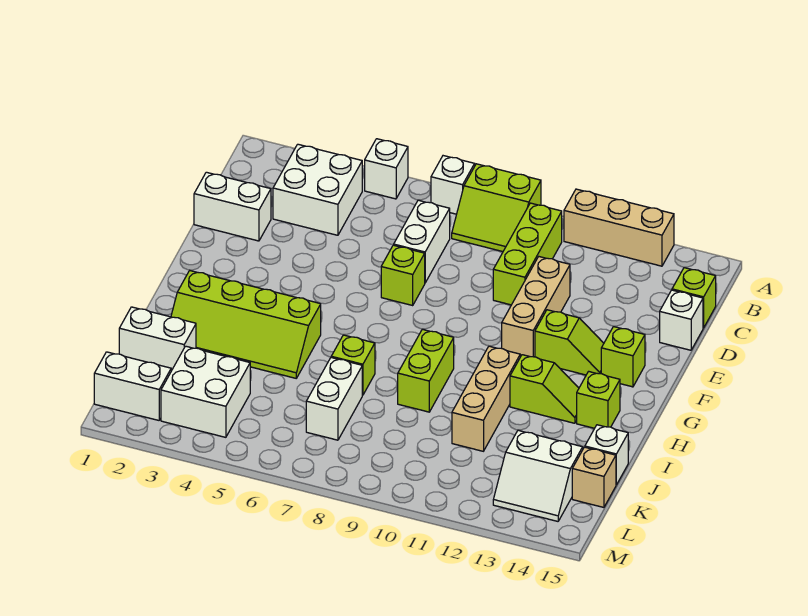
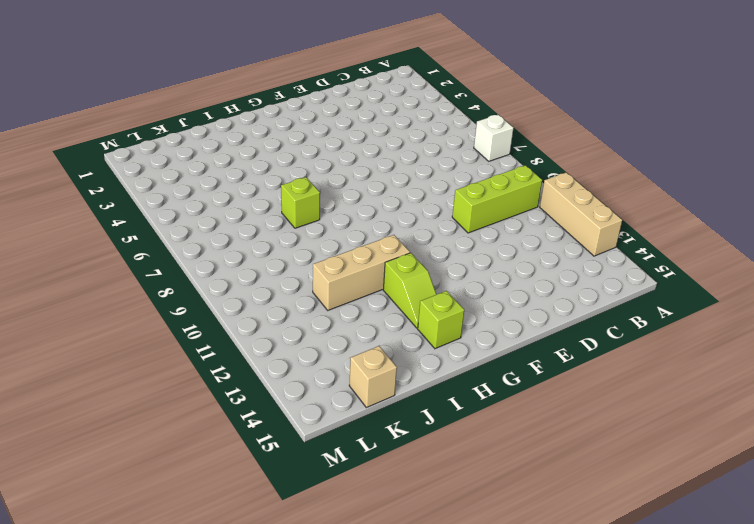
none -> white brick A5 level 1
none -> lime slope A8:B9 level 1 top A
none -> white brick B3:C4 level 1

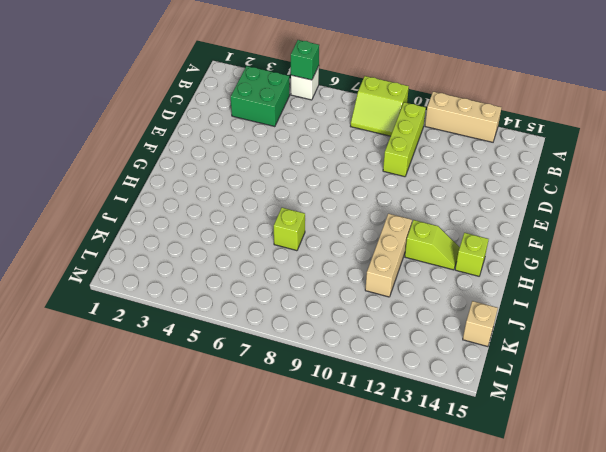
green brick A5 level 2 -> none
green brick B3:C4 level 1 -> white brick B3:C4 level 1
none -> white brick A7 level 1
none -> white brick C7:D7 level 1
none -> lime brick C15 level 1

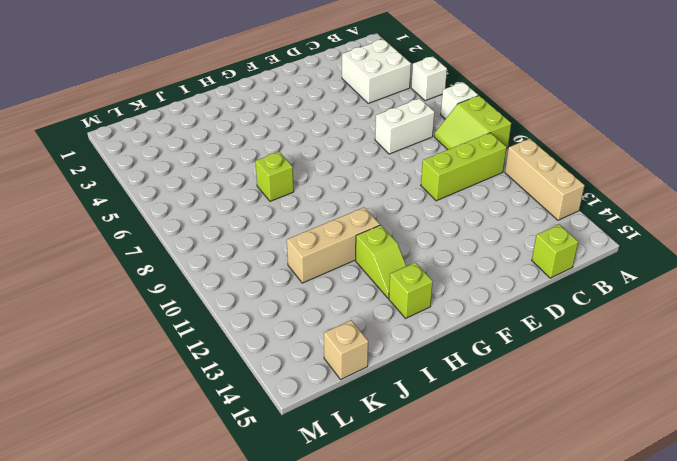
none -> white brick D1:D2 level 1
none -> tan brick D11:F11 level 1
none -> white brick D15 level 1

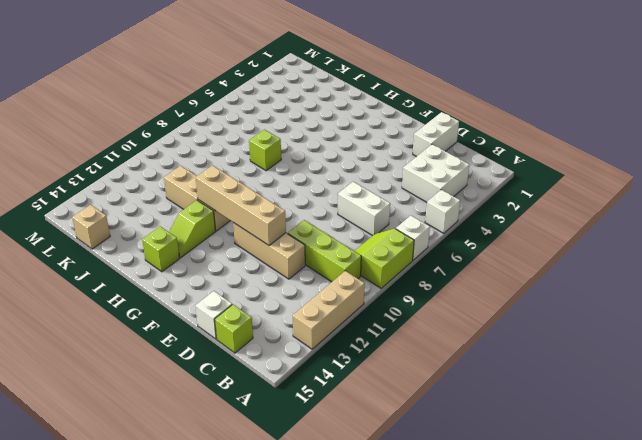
tan brick E11:H11 level 2 -> none
none -> lime brick E7 level 1
none -> lime slope F12:F13 level 1 top 12
none -> lime brick F14 level 1

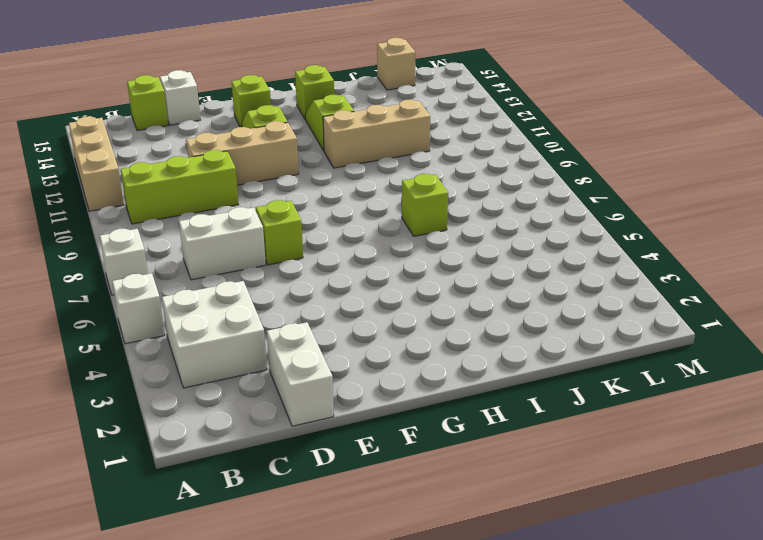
none -> lime slope A8:B9 level 1 top A
none -> lime slope H2:I5 level 1 top H
none -> lime brick H9:I9 level 1

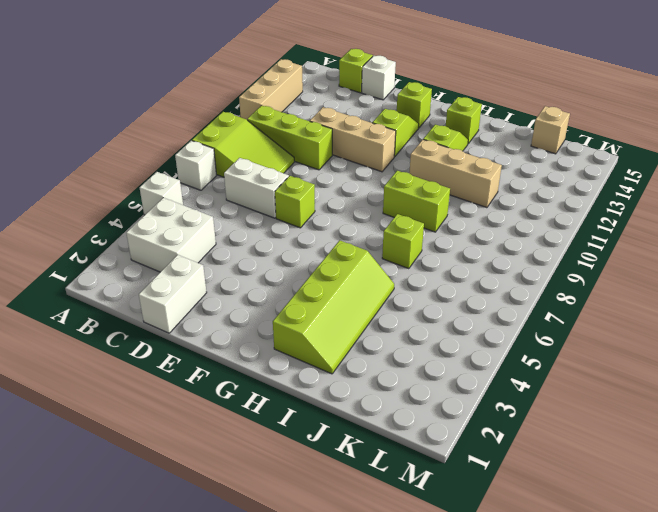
lime slope A8:C9 level 1 top A -> lime slope A8:B9 level 1 top A
none -> white brick J1:J2 level 1
none -> white brick J7:K7 level 1
none -> white brick J15 level 1

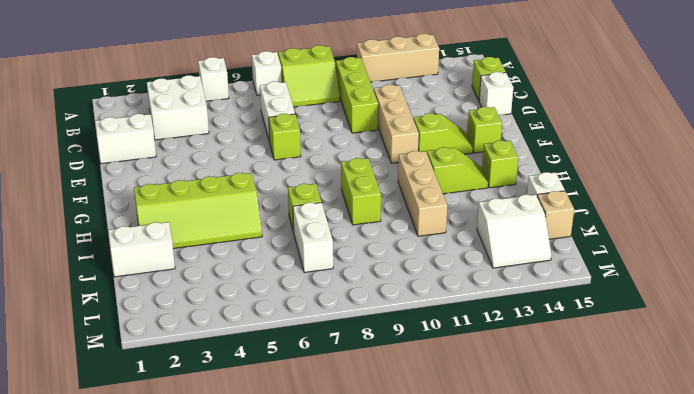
none -> white brick K3:L4 level 1
none -> white brick L1:L2 level 1

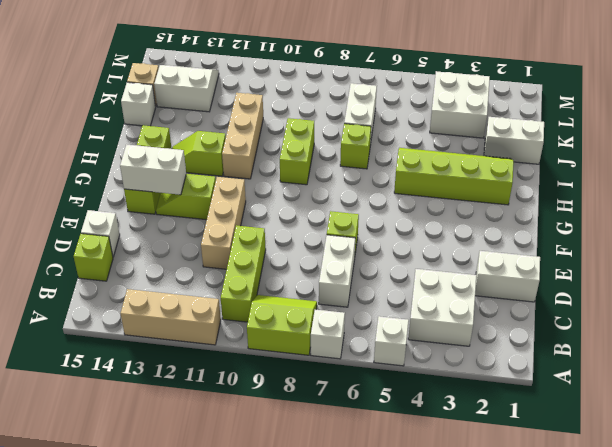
white brick F13:F14 level 2 -> white brick L1:L2 level 1

